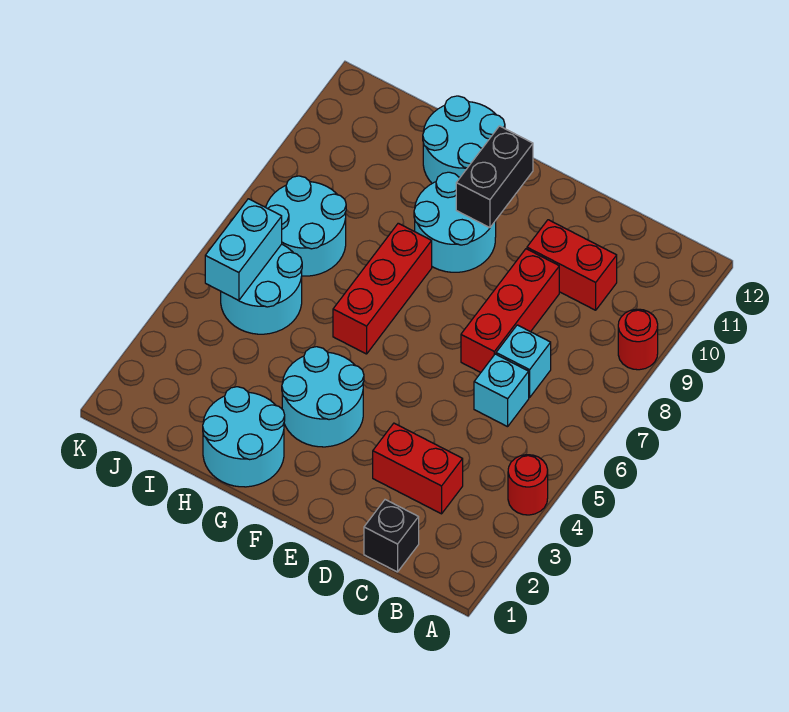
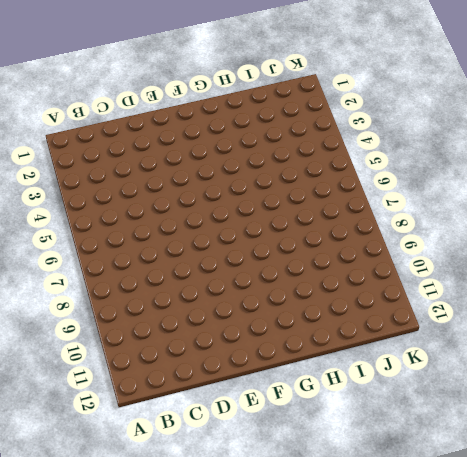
none -> red round brick A4 level 1
none -> red round brick A9 level 1
none -> black brick C1 level 1

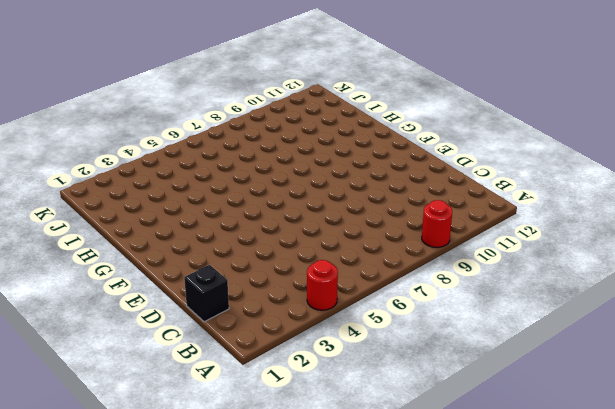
none -> red brick C3:D3 level 1
none -> cyan brick C6 level 1
none -> cyan brick C7 level 1

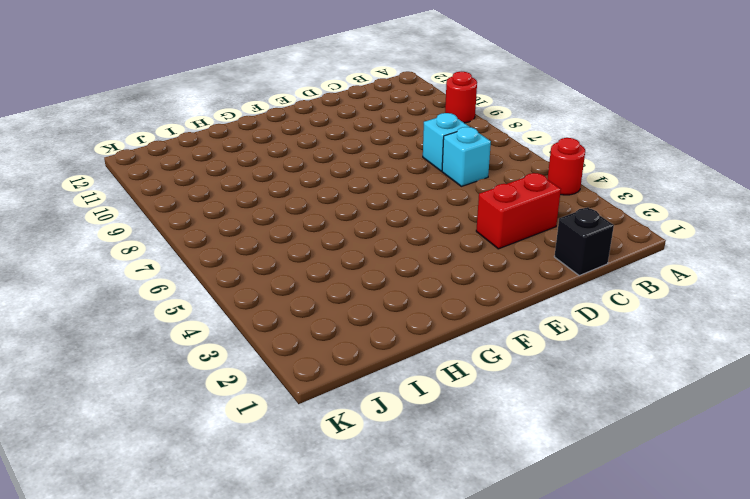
none -> red brick C10:D10 level 1
none -> red brick D7:D9 level 1
none -> cyan round brick F3:G4 level 1

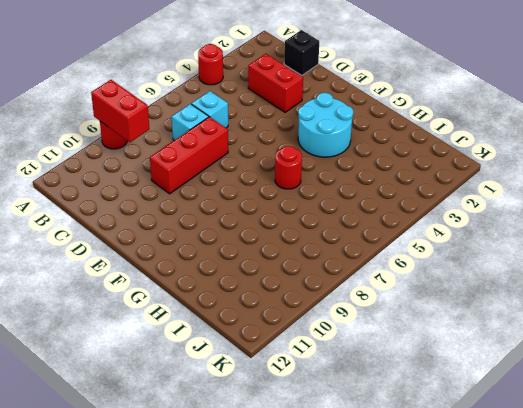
red brick A9:B9 level 2 -> red brick C10:D10 level 1
red round brick G6 level 1 -> red brick G6:G8 level 1
none -> cyan round brick F9:G10 level 1
none -> cyan round brick G1:H2 level 1
none -> cyan round brick G11:H12 level 1

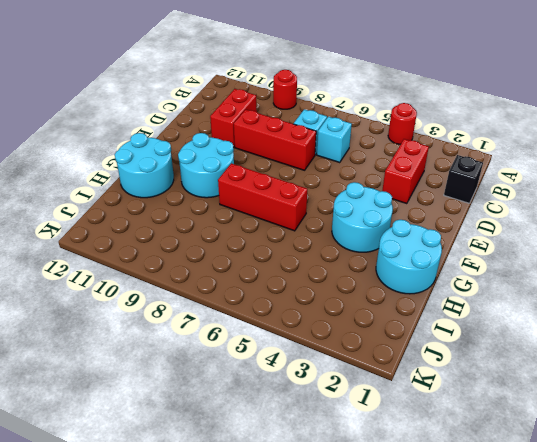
none -> cyan round brick I5:J6 level 1
none -> cyan round brick I7:J8 level 1
none -> black brick F10:F11 level 2

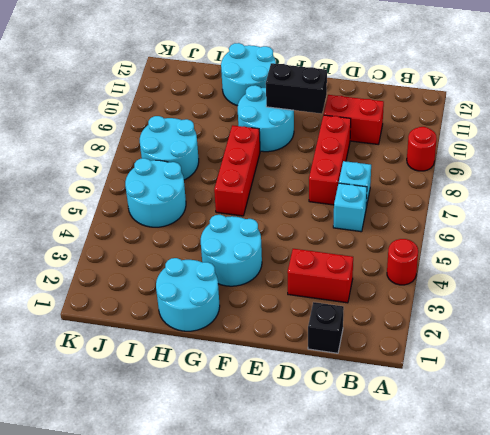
black brick E10:F10 level 2 -> black brick F10:F11 level 2
none -> cyan brick J5:J6 level 2

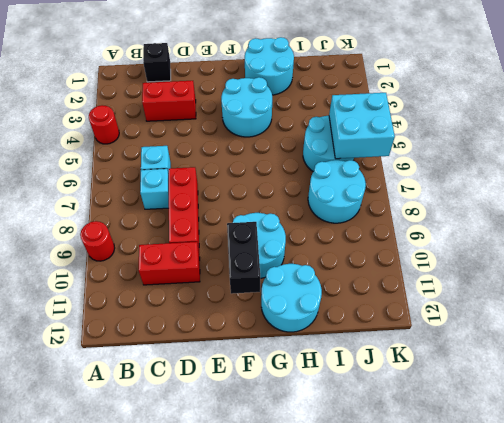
cyan brick J5:K6 level 2 -> cyan brick J5:J6 level 2
none -> red brick G6:G8 level 1

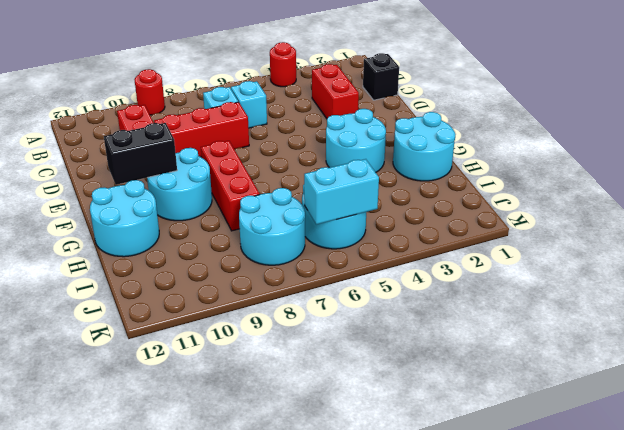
red brick F8:H8 level 1 -> red brick G6:G8 level 1

